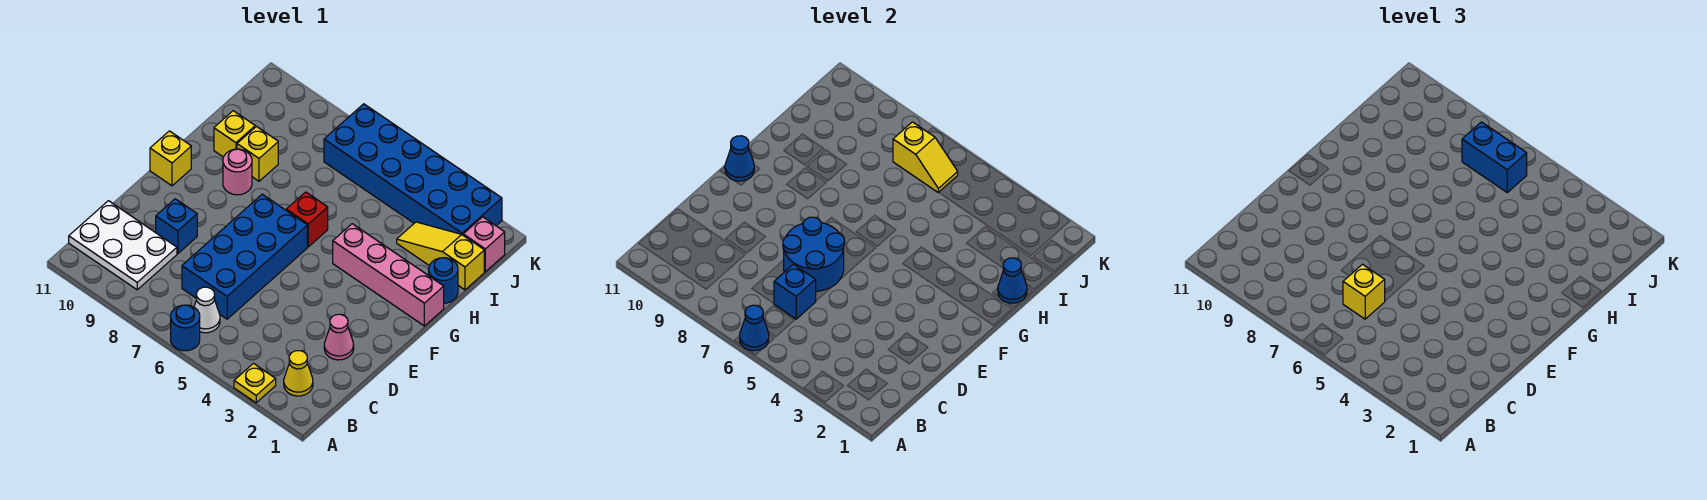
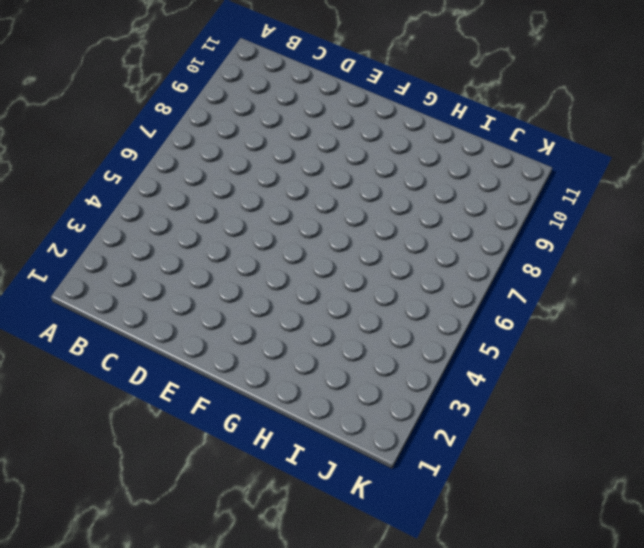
none -> yellow plate A3 level 1
none -> blue round brick A6 level 1
none -> yellow cone B2 level 1

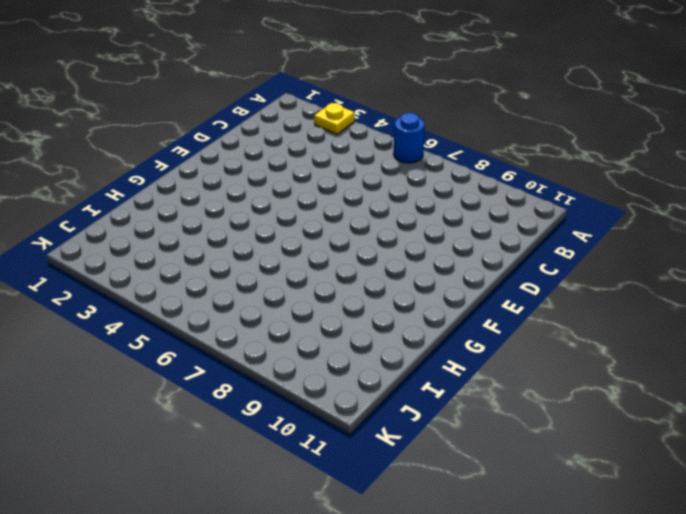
none -> yellow cone B2 level 1
none -> white cone B6 level 1
none -> white plate B9:C11 level 1

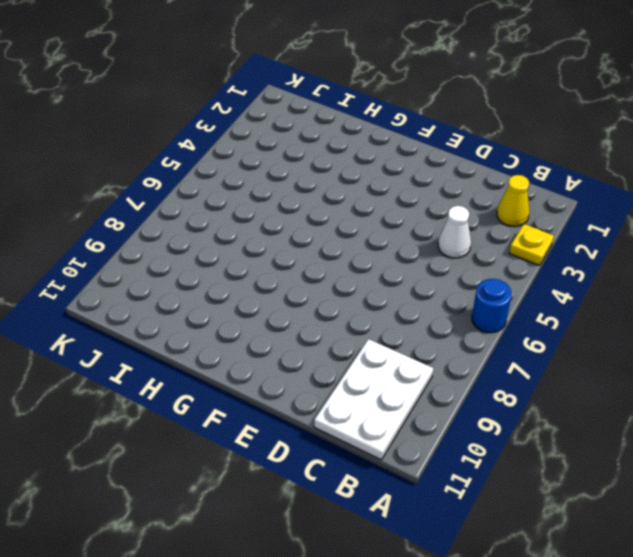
white cone C4 level 1 -> white cone B6 level 1
none -> blue brick C6:F7 level 1
none -> pink cone D2 level 1
none -> blue brick D9 level 1

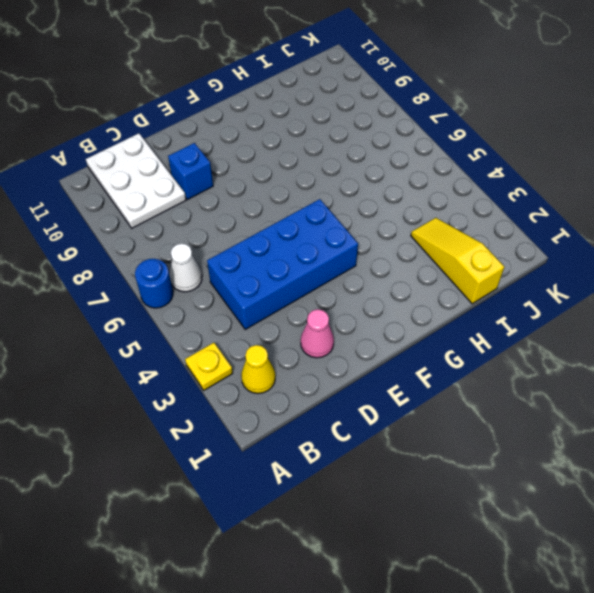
blue brick C4:F5 level 1 -> blue brick C6:F7 level 1
none -> yellow brick F11 level 1
none -> pink brick G1:G4 level 1
none -> red brick G6 level 1

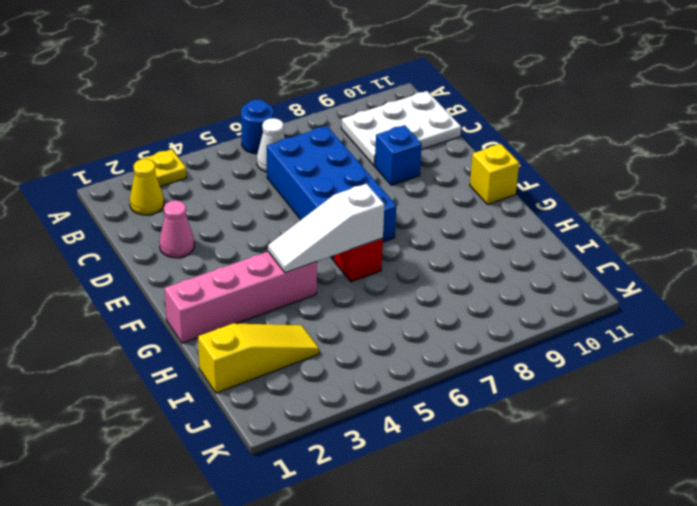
white slope G4:G6 level 2 top 6 -> none
none -> pink round brick G9 level 1
none -> blue round brick H1 level 1
none -> yellow brick H9 level 1

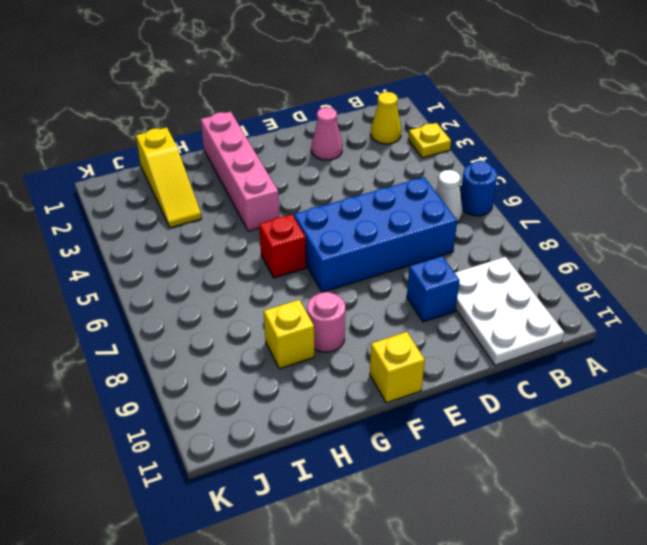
none -> blue round brick H1 level 1
none -> yellow brick H10 level 1
none -> pink brick J1 level 1

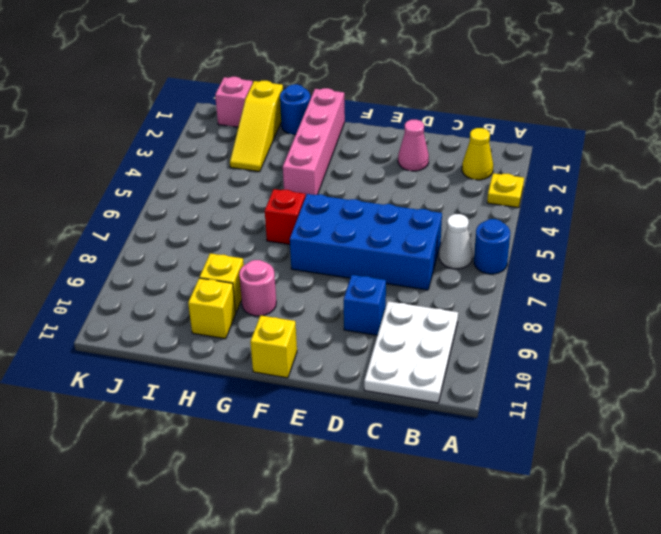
none -> blue brick J2:K7 level 1
none -> blue cone A6 level 2
none -> blue brick C6 level 2

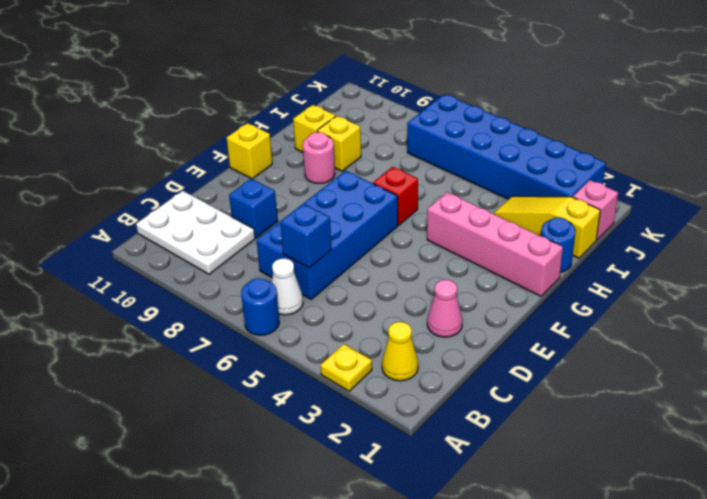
none -> blue cone A6 level 2
none -> blue round brick D6:E7 level 2
none -> blue cone F11 level 2

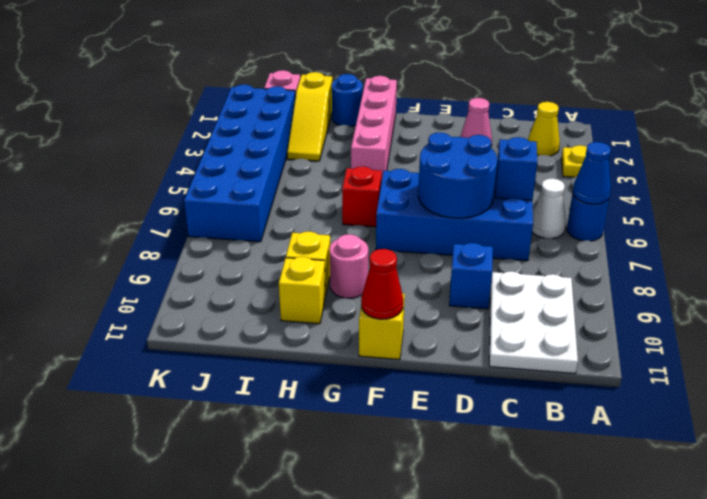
red cone F11 level 2 -> blue cone F11 level 2
none -> blue cone H1 level 2
none -> yellow slope J6:J7 level 2 top 7
none -> yellow brick C6 level 3

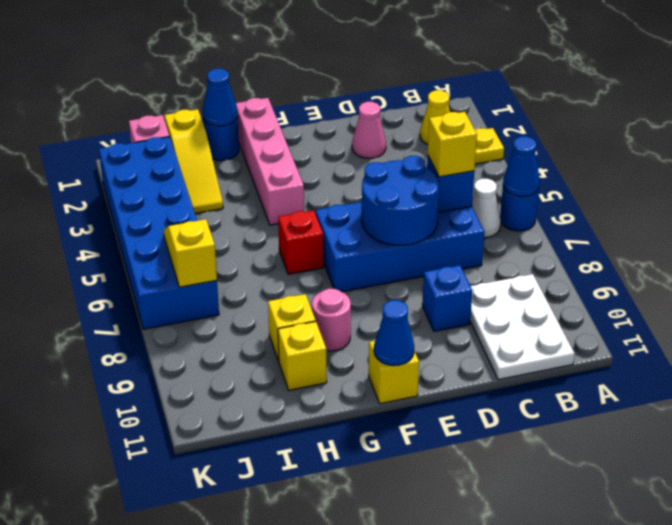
none -> blue brick J6:J7 level 3

